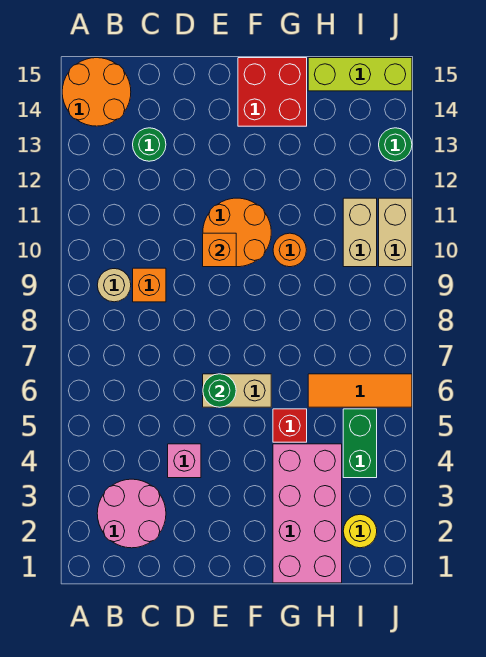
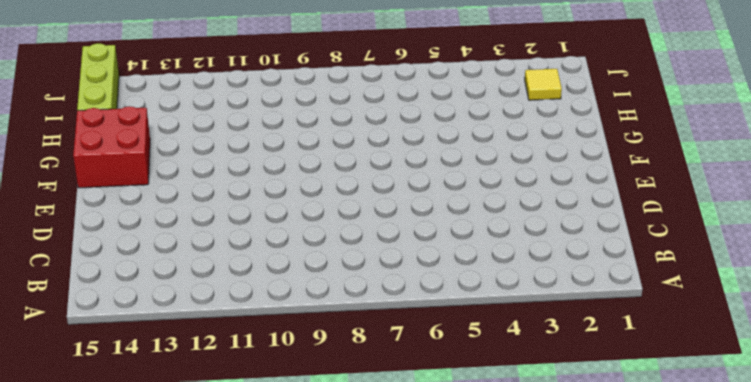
yellow tile I2 level 1 -> yellow round brick I2 level 1
none -> orange round brick A14:B15 level 1
none -> pink round brick B2:C3 level 1
none -> tan round brick B9 level 1

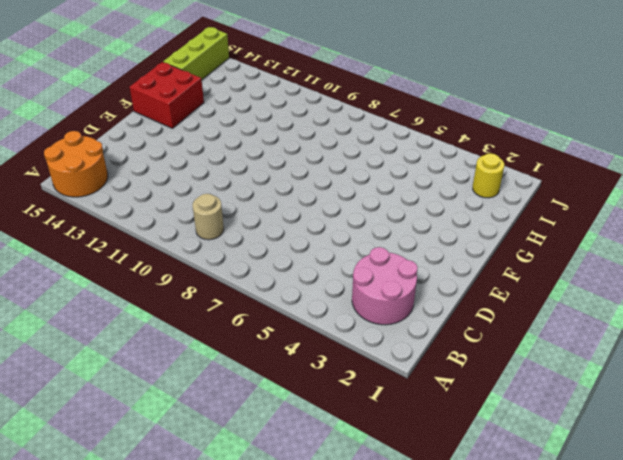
none -> orange brick C9 level 1
none -> green round brick C13 level 1
none -> pink brick D4 level 1

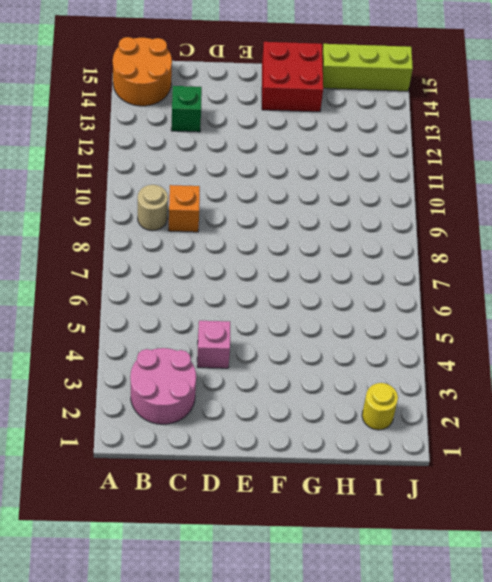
green brick C13 level 1 -> green round brick C13 level 1
none -> tan brick E6:F6 level 1
none -> orange round brick E10:F11 level 1
none -> pink brick G1:H4 level 1

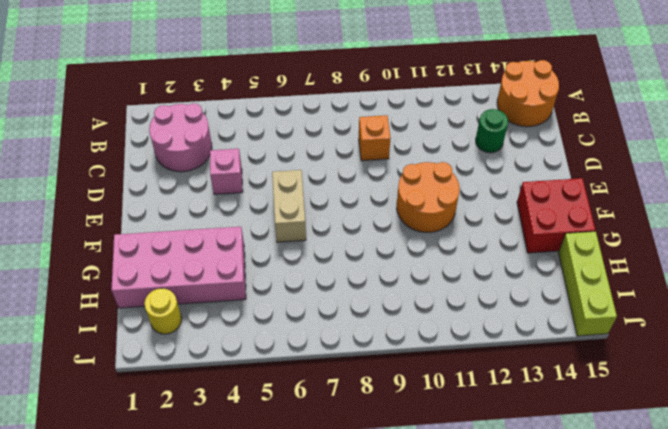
none -> tan round brick B9 level 1
none -> red brick G5 level 1
none -> orange round brick G10 level 1

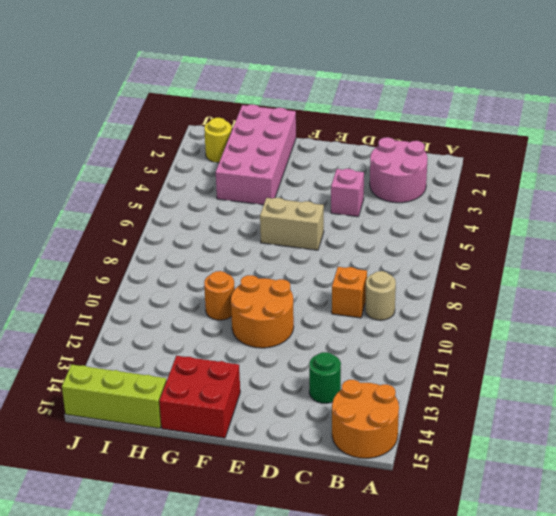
none -> red brick G5 level 1
none -> orange tile H6:J6 level 1
none -> green brick I4:I5 level 1

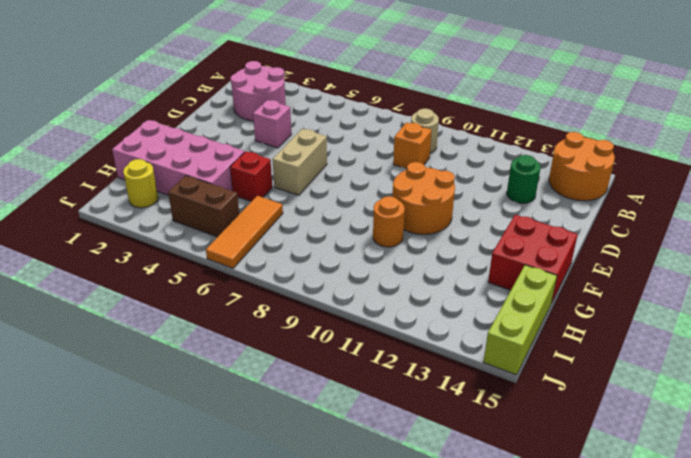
brown brick I4:I5 level 1 -> green brick I4:I5 level 1
none -> tan brick I10:I11 level 1
none -> tan brick J10:J11 level 1
none -> green round brick J13 level 1

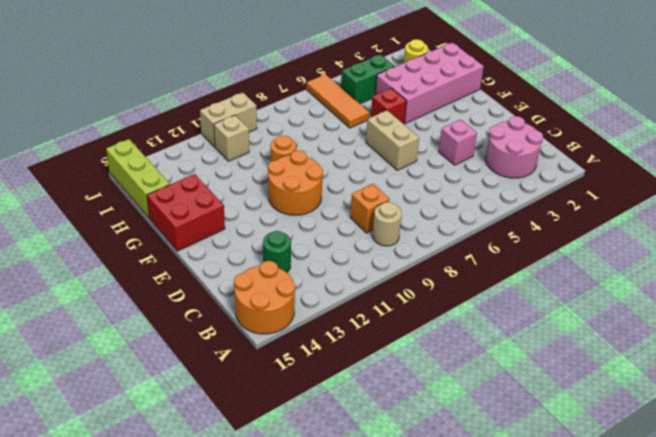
tan brick I11 level 1 -> tan brick I10:I11 level 1
none -> green round brick J13 level 1
none -> green round brick E6 level 2
none -> orange brick E10 level 2

